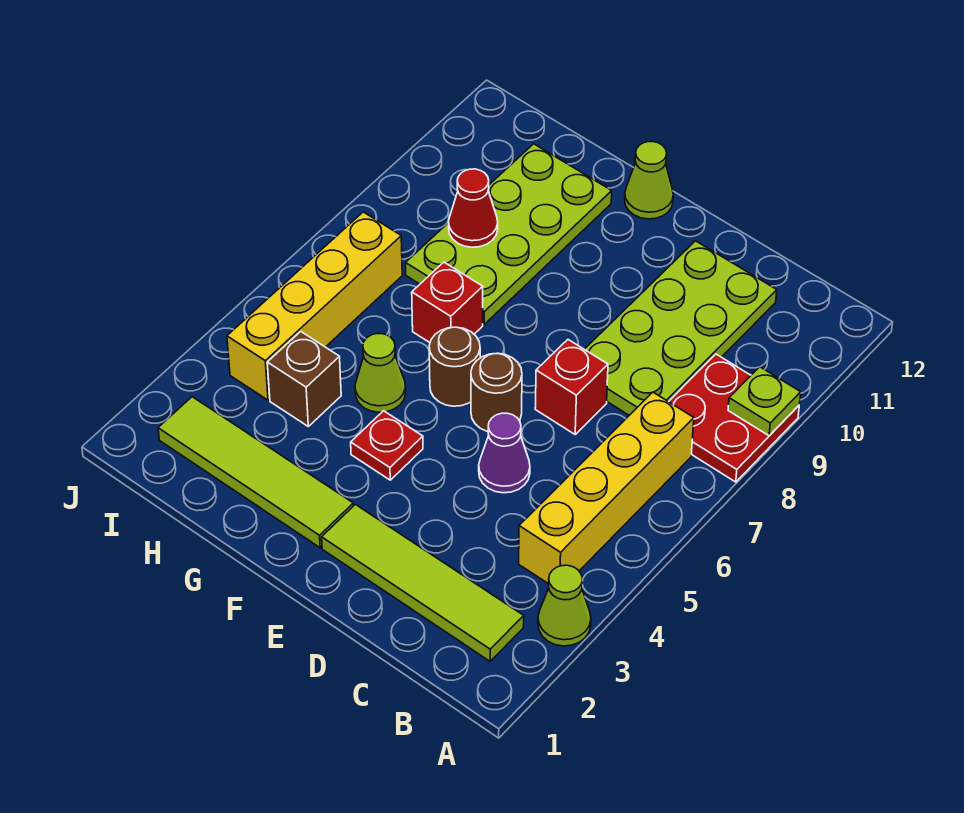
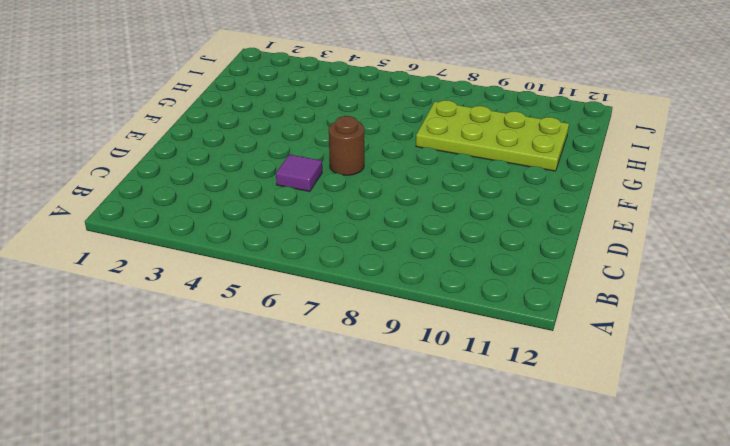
purple tile D5 level 1 -> purple cone D5 level 1
none -> lime cone A3 level 1
none -> red plate A8:B9 level 1
none -> lime tile B2:E2 level 1

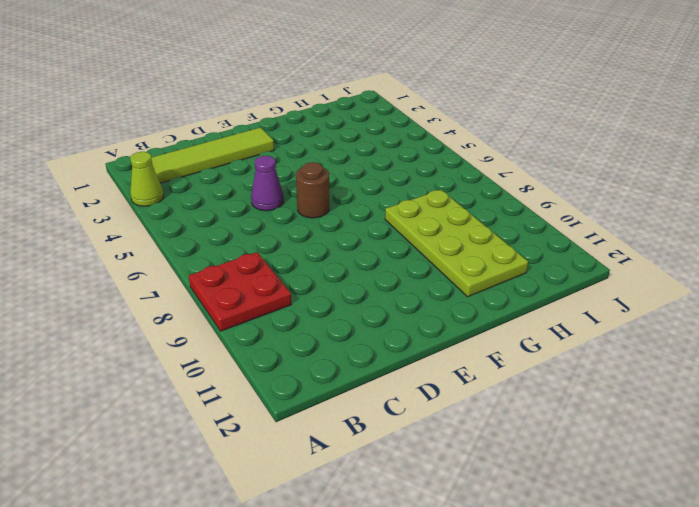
none -> yellow brick B4:B7 level 1
none -> lime plate C8:D11 level 1
none -> red brick D7 level 1

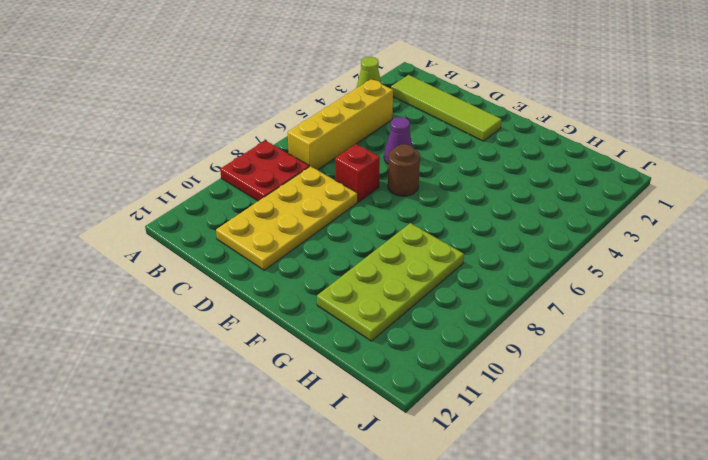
yellow plate C8:D11 level 1 -> lime plate C8:D11 level 1
none -> lime tile F2:I2 level 1
none -> red plate F4 level 1
none -> brown round brick F6 level 1

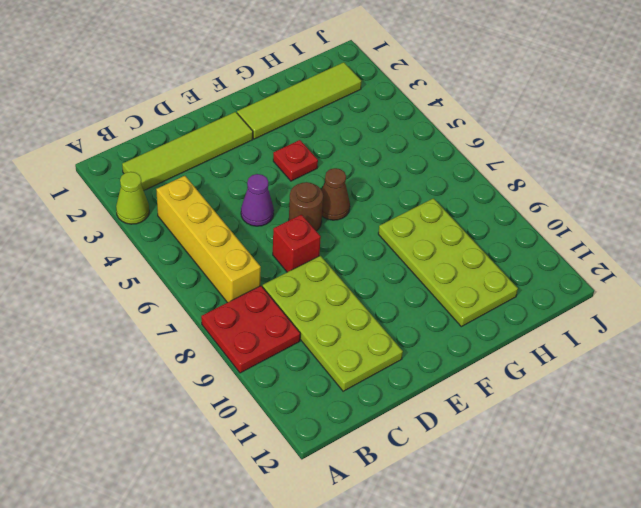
brown cone F6 level 1 -> brown round brick F6 level 1
none -> lime cone F12 level 1
none -> lime cone G5 level 1
none -> red brick G7 level 1

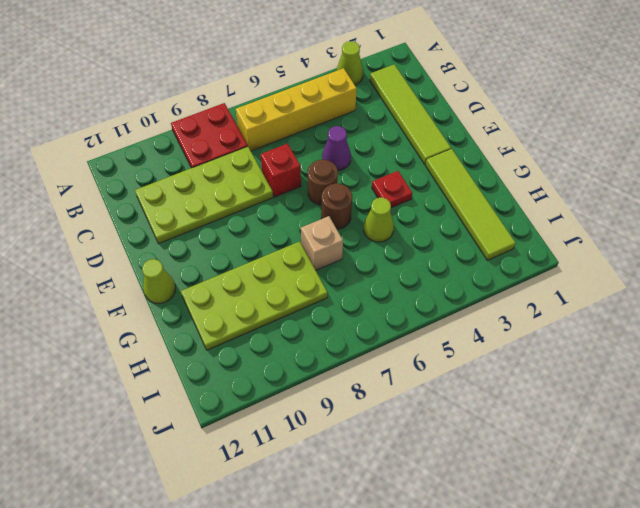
tan brick G7 level 1 -> red brick G7 level 1
none -> brown brick H4 level 1
none -> yellow brick I4:I7 level 1
none -> lime plate A9 level 2

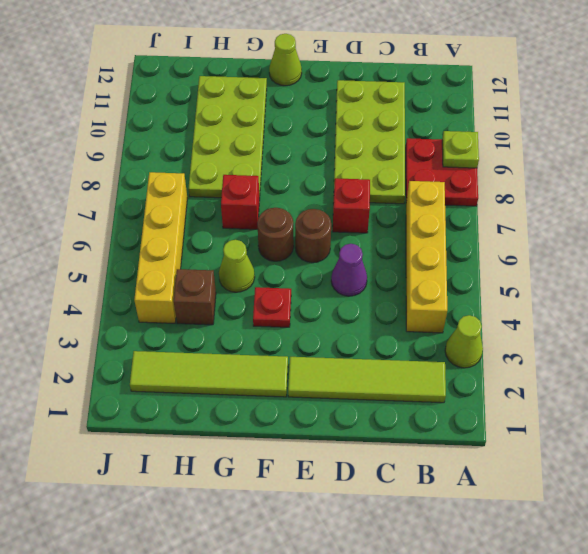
none -> red cone H9 level 2

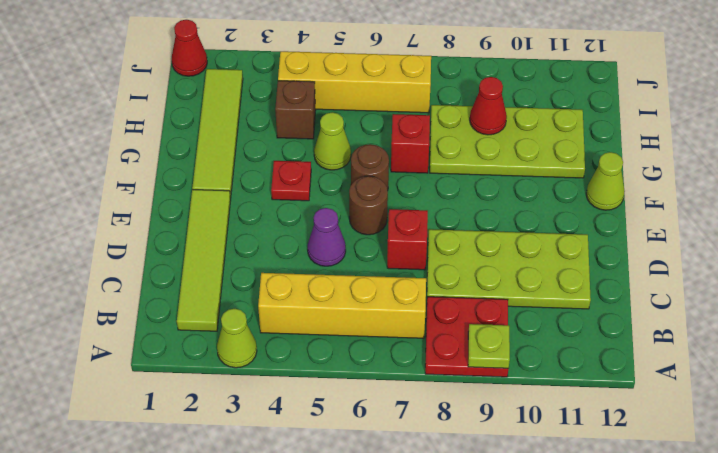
red cone J1 level 1 -> none

